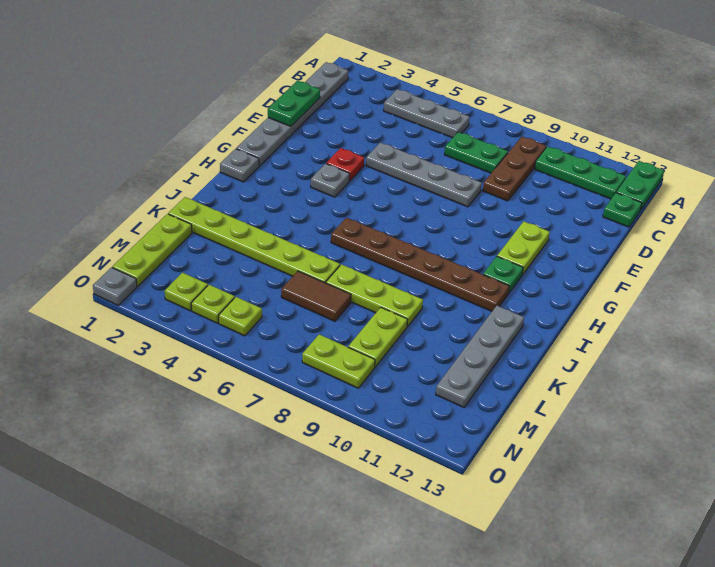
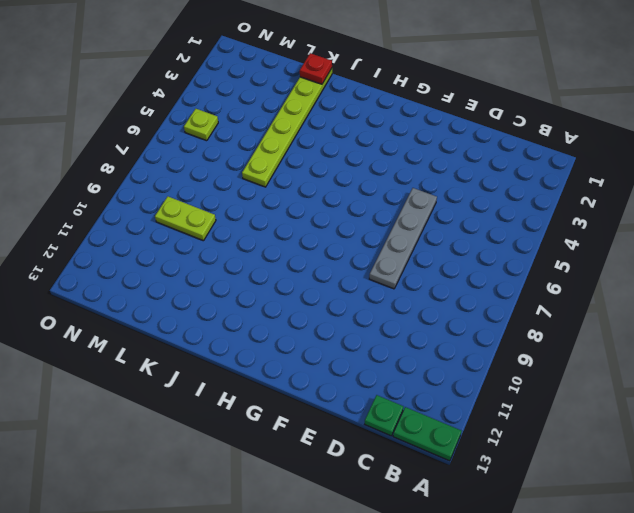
red plate K1 level 2 -> red plate F4 level 1
none -> grey plate B1:G1 level 1
none -> grey plate B4:B6 level 1
none -> brown plate B9:D9 level 1

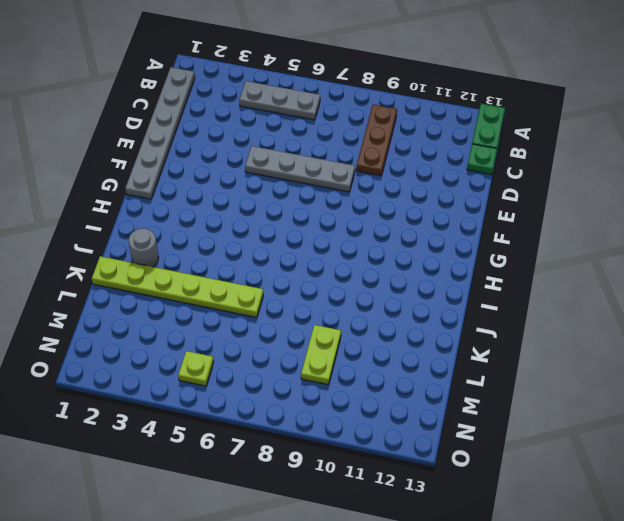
grey round brick J2 level 1 -> none
none -> green plate B10:B12 level 1
none -> green plate C7:C8 level 1
none -> red plate F4 level 1

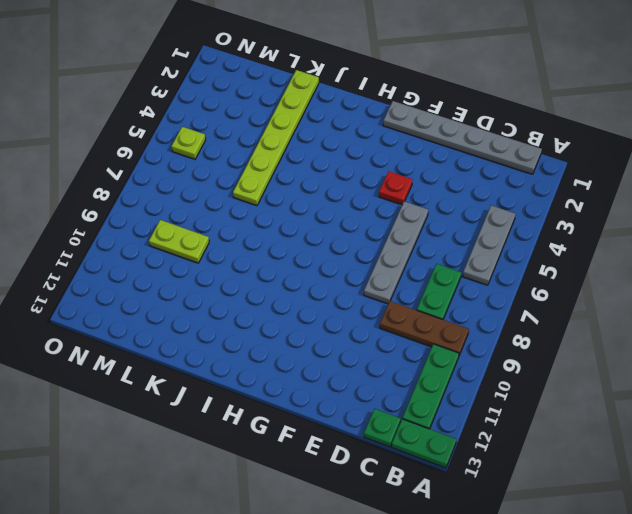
none -> lime plate F11:G11 level 1
none -> grey plate G4 level 1
none -> grey plate H1 level 1

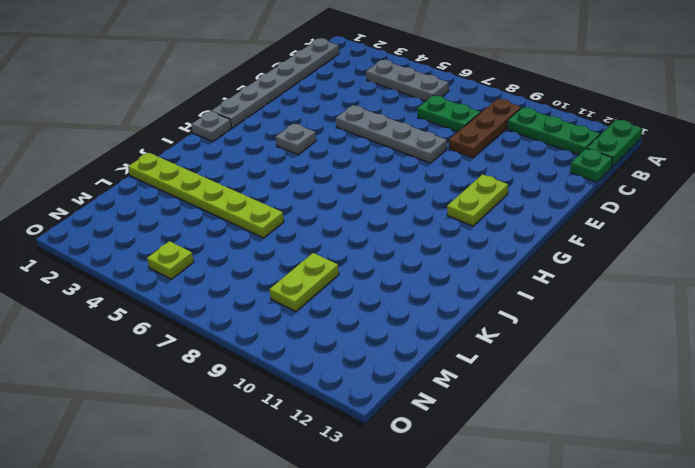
none -> red plate F4 level 1
none -> green plate H11 level 1
none -> brown plate I6:I11 level 1

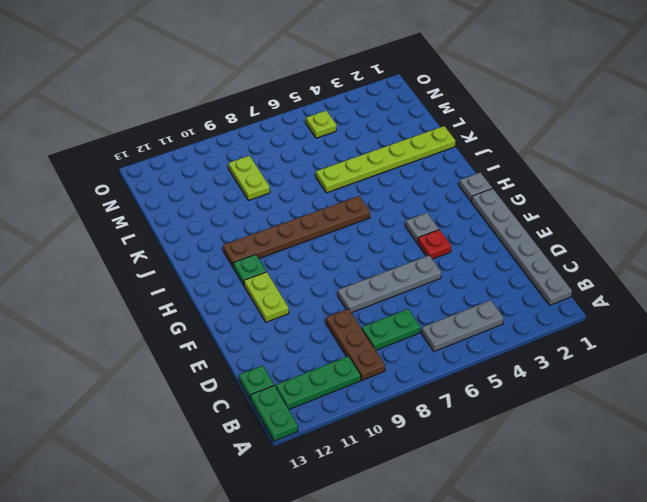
none -> grey plate J12:M12 level 1
none -> lime plate K7:K9 level 1
none -> lime plate L1:N1 level 1

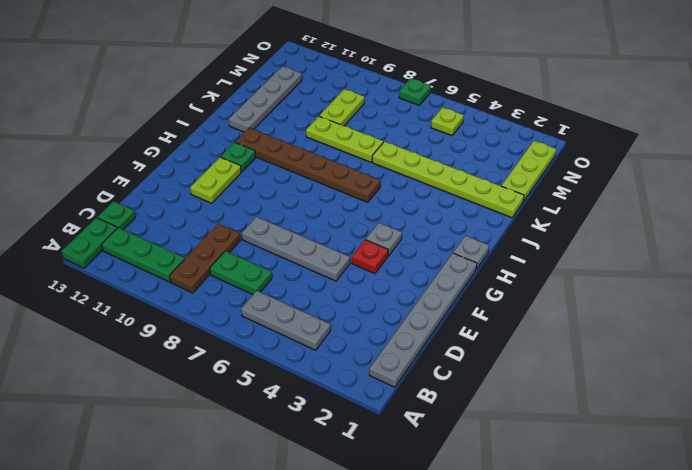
green plate O7 level 1 -> none
none -> brown tile L6:L7 level 1
none -> lime plate N3 level 1
none -> lime plate N4 level 1

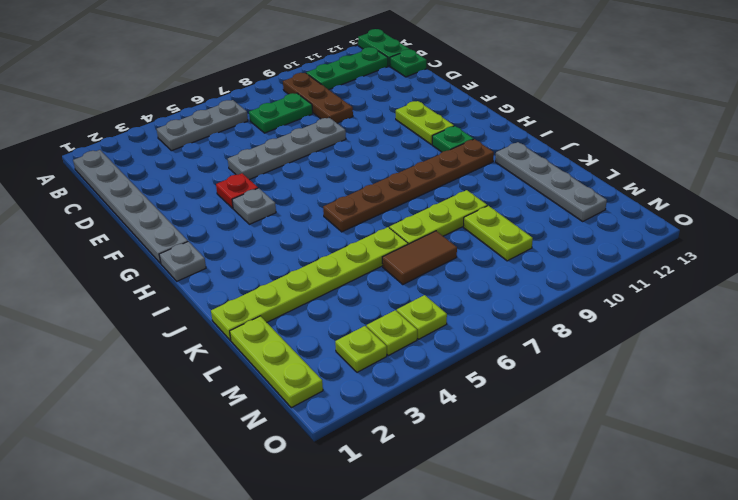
none -> lime plate N8:N9 level 1
none -> grey plate O1 level 1
none -> green plate D1:E1 level 2

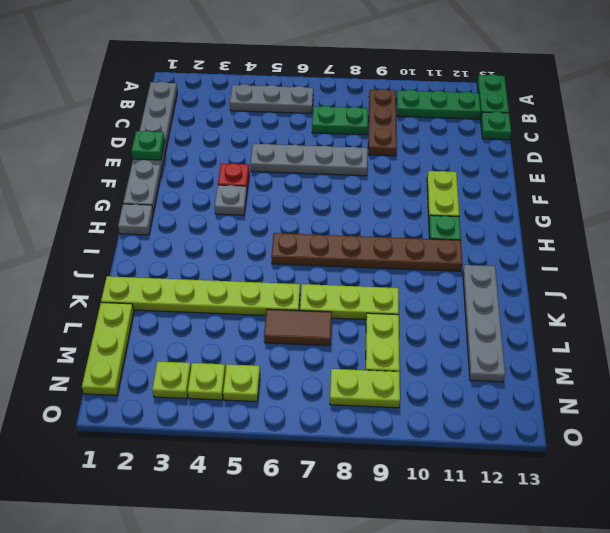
green plate E1 level 2 -> green plate D1:E1 level 2
none -> grey plate O1 level 1

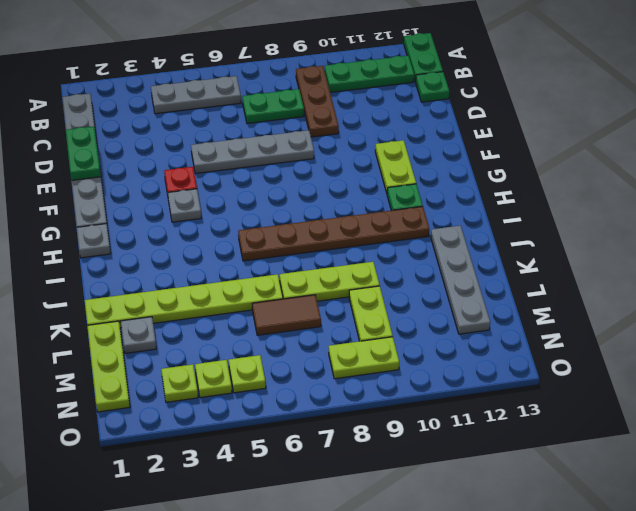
grey plate L2 level 1 -> grey plate O1 level 1

